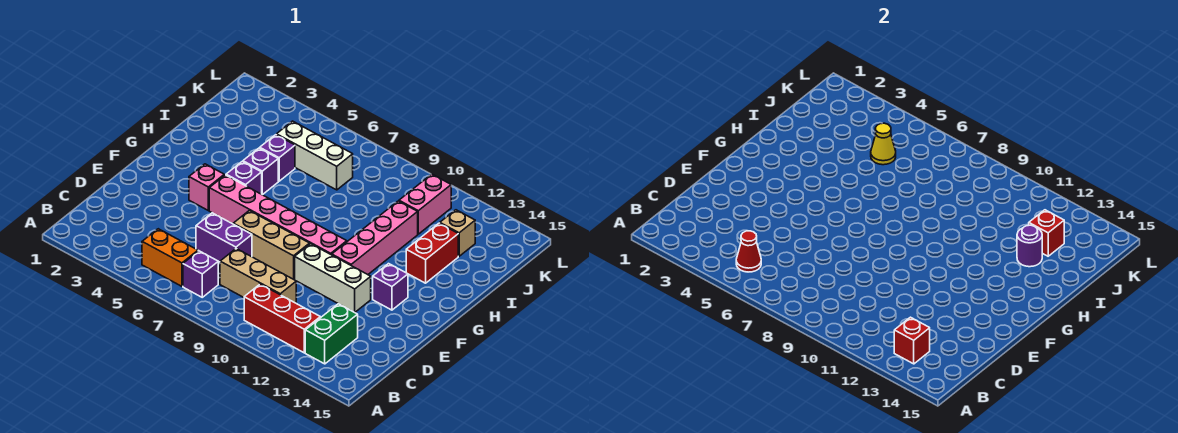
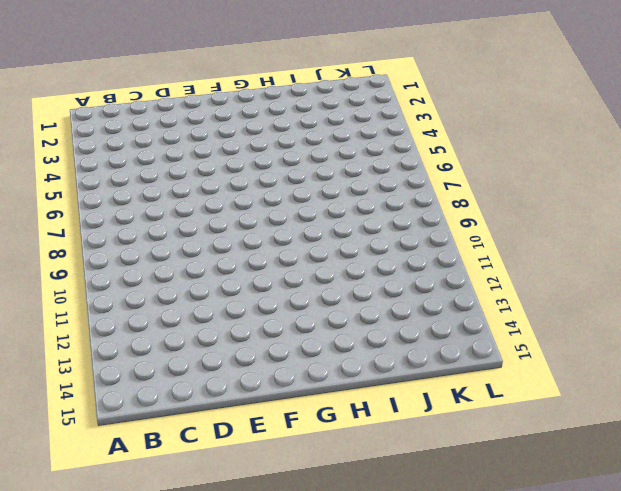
none -> orange brick B5:B6 level 1
none -> purple brick B7 level 1
none -> red brick B10:B12 level 1

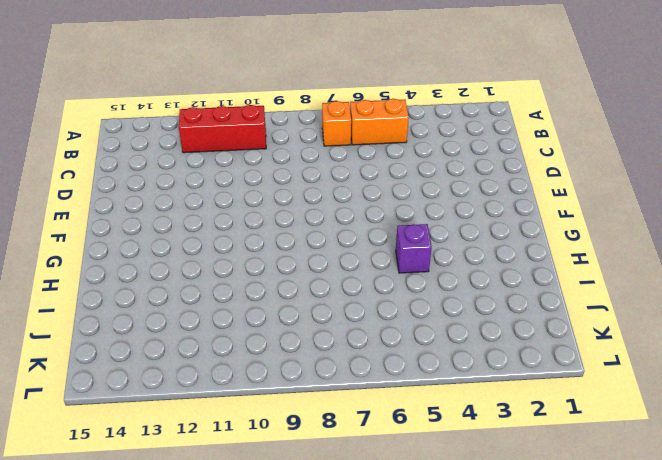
orange brick B7 level 1 -> purple brick B7 level 1
none -> green brick B13:C13 level 1
none -> tan brick C8:C10 level 1
none -> purple brick D6:D7 level 1

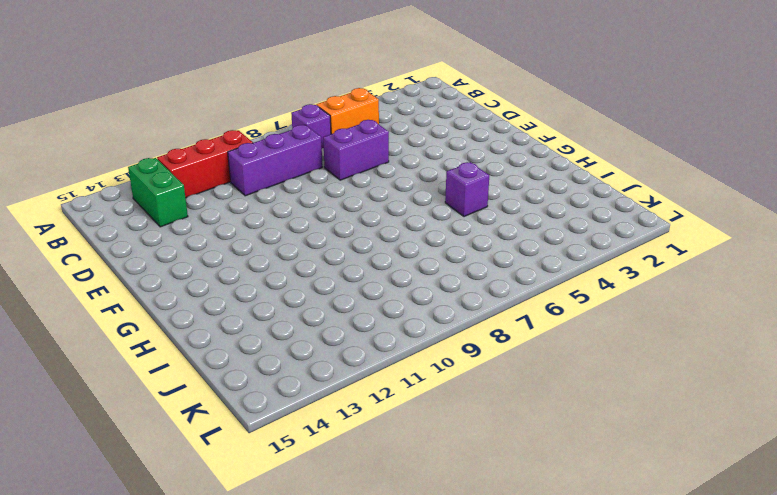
purple brick C8:C10 level 1 -> tan brick C8:C10 level 1
none -> tan brick E7:E9 level 1
none -> white brick E10:E12 level 1
none -> pink brick F4 level 1

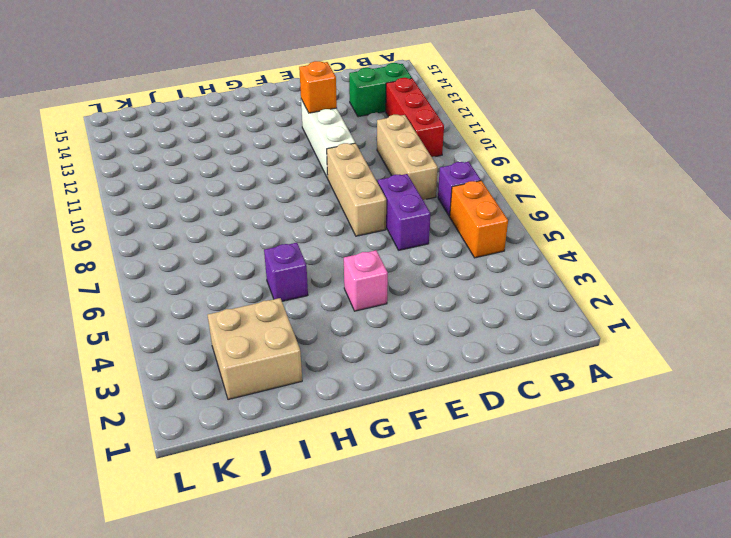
orange brick E12 level 2 -> none
tan brick I2:J3 level 1 -> none
none -> pink brick F5:F10 level 1
none -> pink brick F11:I11 level 1
none -> purple brick F13 level 1

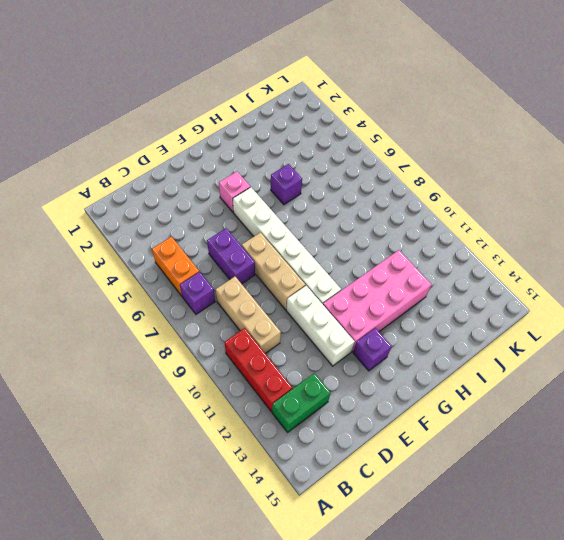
white brick F5:F10 level 1 -> pink brick F5:F10 level 1
pink brick F11:I12 level 1 -> pink brick F11:I11 level 1
none -> purple brick G5 level 1
none -> red brick H13:I13 level 1
none -> purple brick I5 level 1

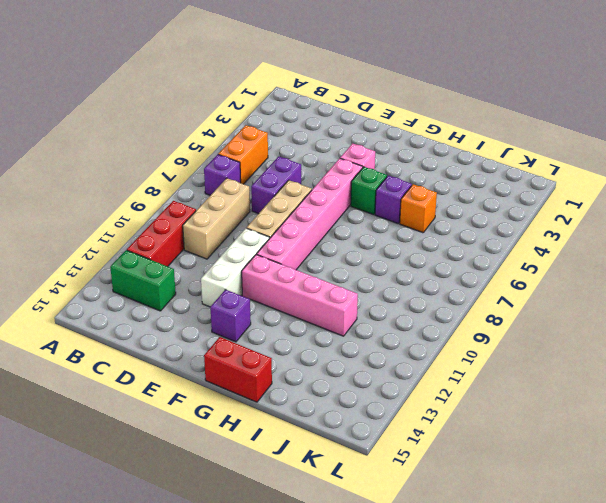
green brick G5 level 1 -> purple brick G5 level 1
red brick G15:H15 level 1 -> red brick H13:I13 level 1
orange brick I5 level 1 -> purple brick I5 level 1
none -> white brick J5:J7 level 1
none -> pink brick J11:K11 level 1
none -> tan brick J13 level 1

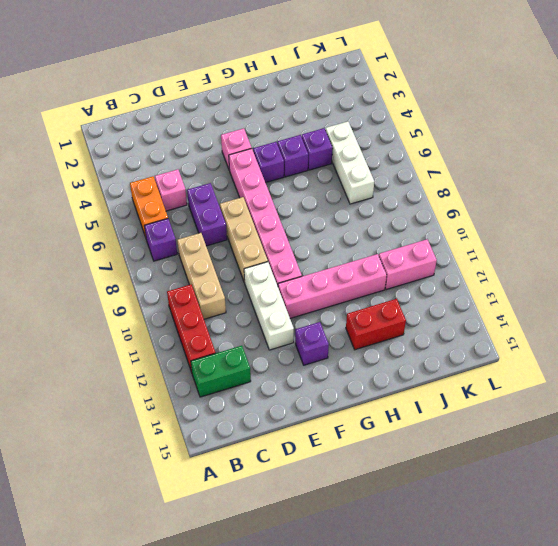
pink brick C5 level 1 -> none
none -> tan brick J13 level 1
none -> red cone B5 level 2
none -> red brick B13 level 2

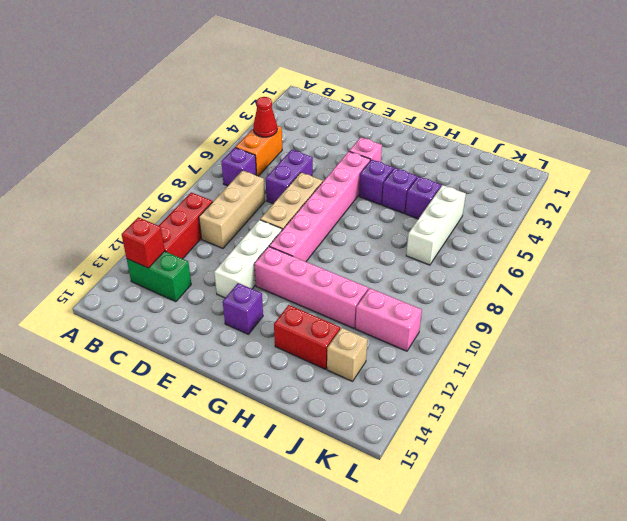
none -> purple round brick I13 level 2
none -> yellow cone J5 level 2
none -> red brick J13 level 2

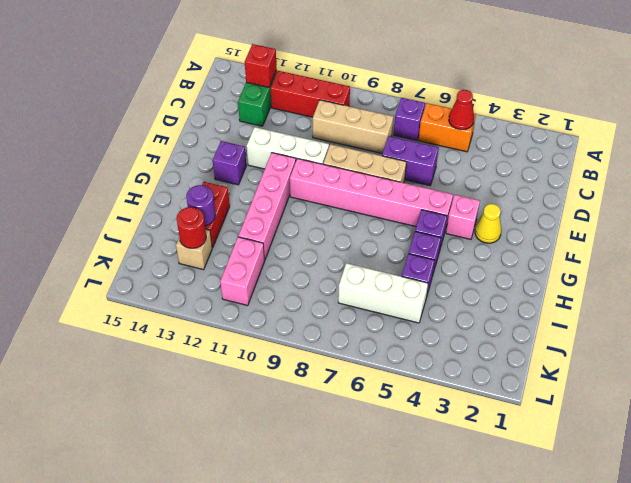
yellow cone F3 level 1 -> yellow cone J5 level 2
red round brick J13 level 2 -> red brick J13 level 2

